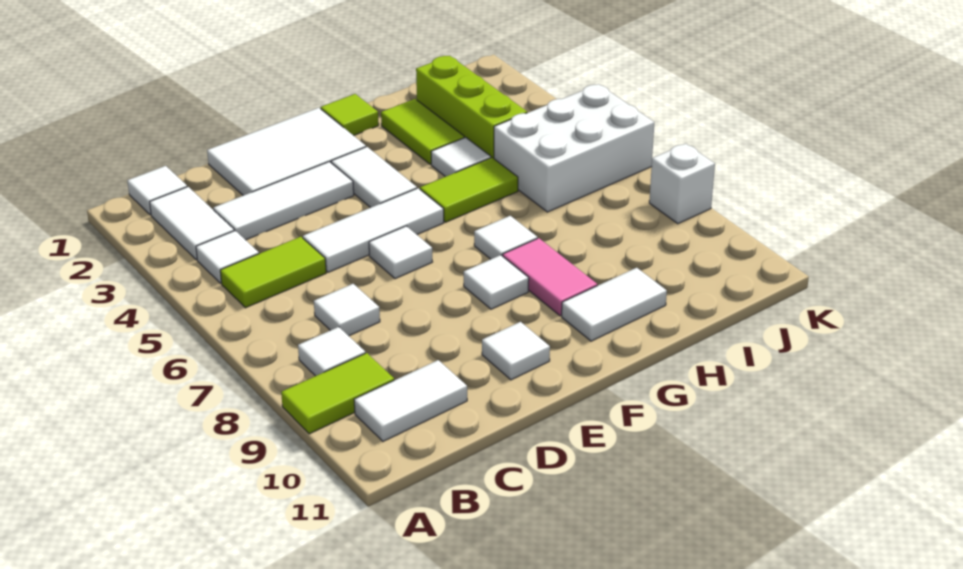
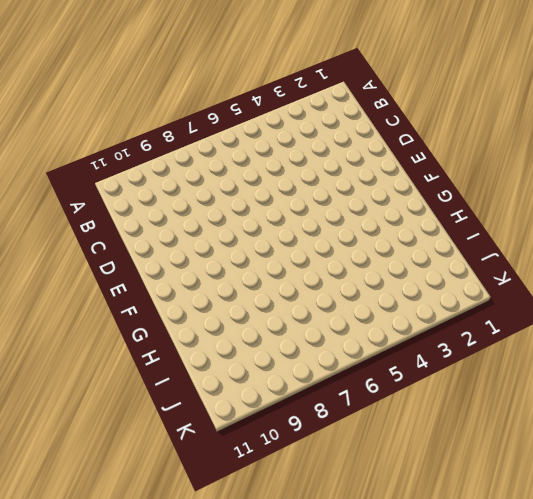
none -> lime tile A9:B9 level 1
none -> white tile B1 level 1
none -> white tile B2:B3 level 1

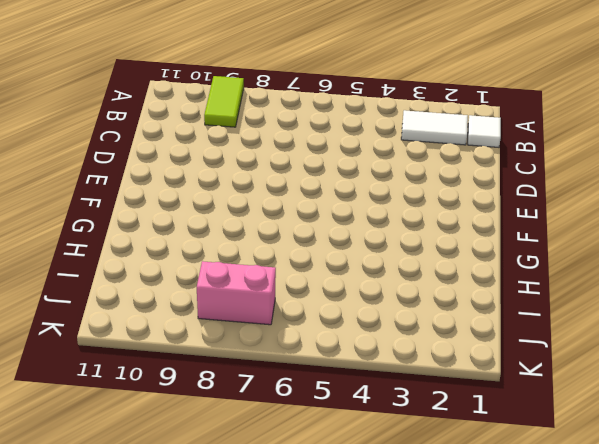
pink brick J7:J8 level 1 -> none
none -> white tile B4 level 1
none -> lime tile B5:C5 level 1
none -> white tile B8 level 1

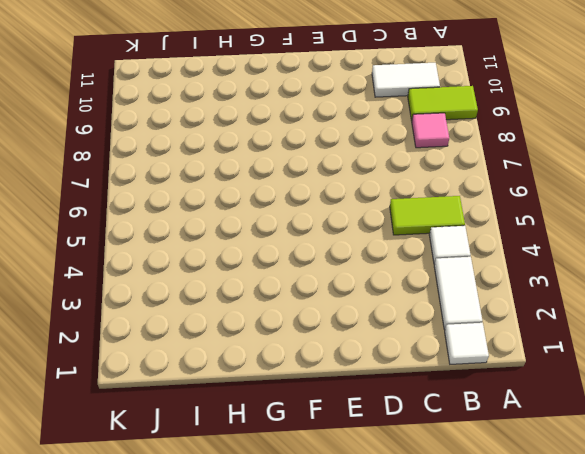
pink tile B8 level 1 -> white tile B8 level 1
none -> white tile C3:E3 level 1
none -> white tile C7 level 1
none -> white tile D1:F2 level 1

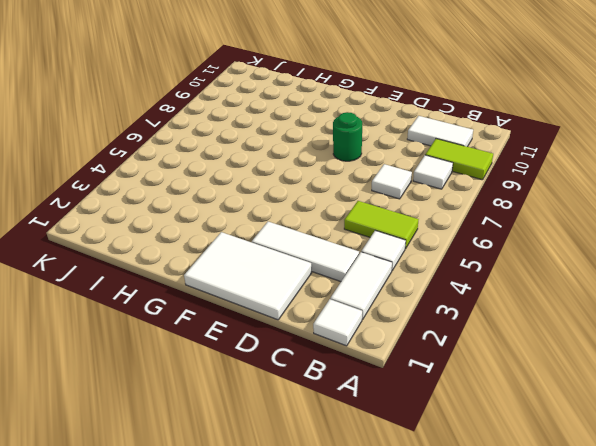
green round brick E8 level 1 -> none
none -> white tile D5:F5 level 1
none -> white tile E6 level 1
none -> white tile E10 level 1

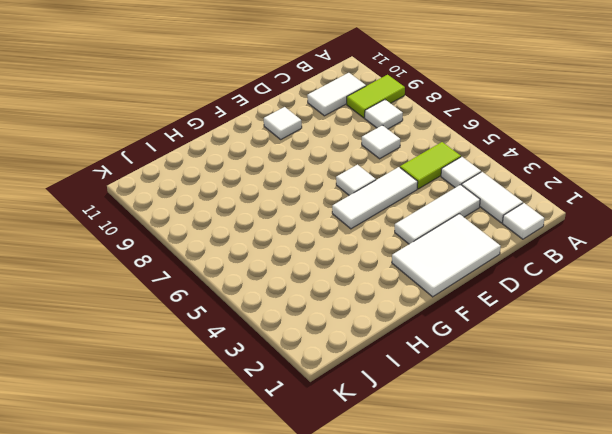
none -> white tile F3:F4 level 1
none -> white tile F8 level 1
none -> lime tile G1 level 1

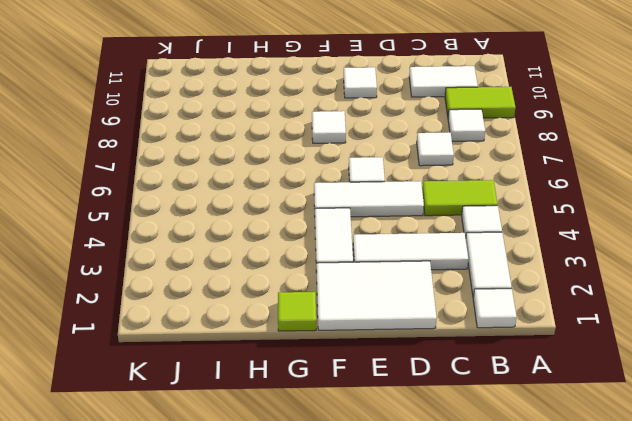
none -> lime tile G5:H5 level 1
none -> white tile G7 level 1
none -> pink tile G8:G9 level 1

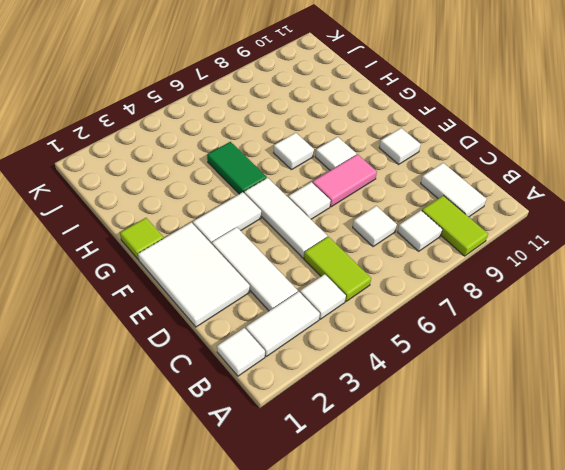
pink tile E7:E8 level 1 -> pink tile G8:G9 level 1
green tile G5:H5 level 1 -> lime tile G5:H5 level 1
none -> white tile G10:H10 level 1
none -> lime tile H2:H3 level 1
none -> white tile H4 level 1

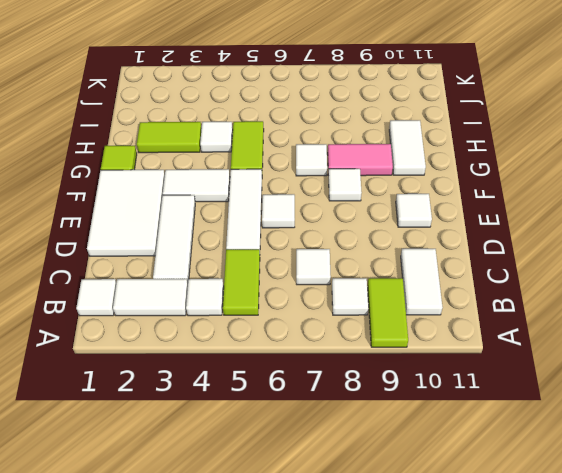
none -> lime brick I2:I4 level 1
none -> white brick I5:K6 level 1
none -> white brick K8 level 1

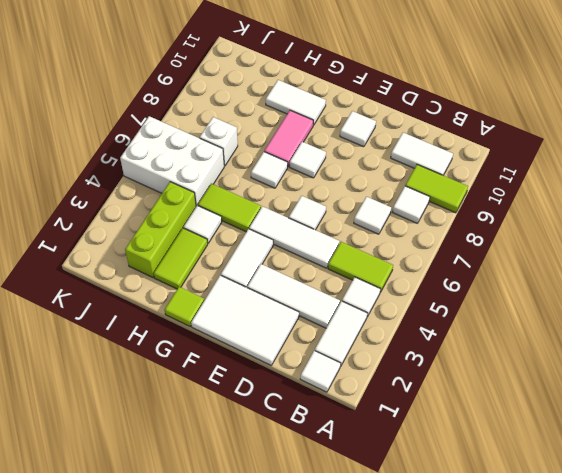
white brick I7 level 1 -> white brick K8 level 1

